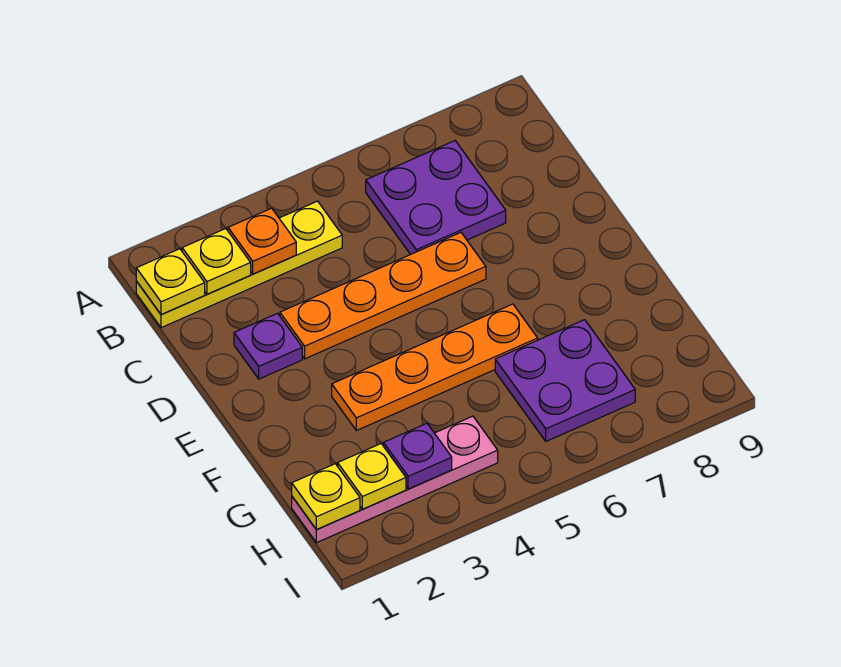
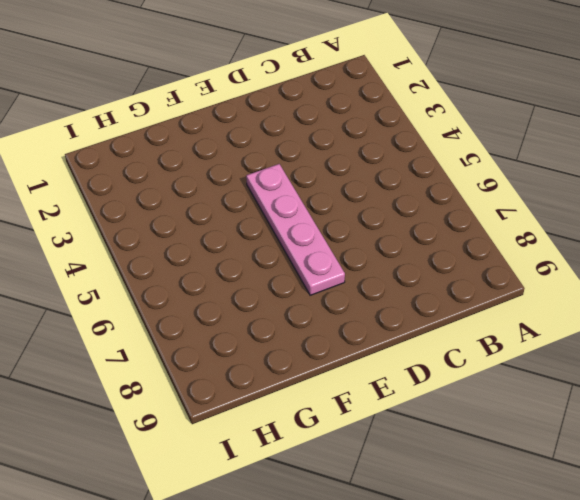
pink plate E4:E7 level 1 -> pink plate H1:H4 level 1
none -> yellow plate B1:B4 level 1
none -> purple plate B6:C7 level 1
none -> purple plate D2 level 1

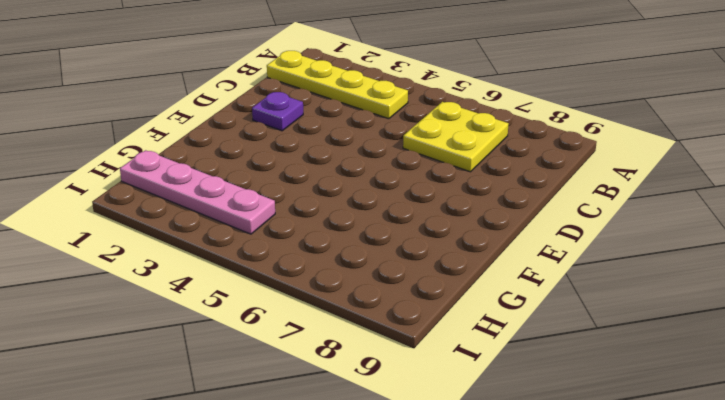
yellow plate B6:C7 level 1 -> purple plate B6:C7 level 1
none -> orange plate D3:D6 level 1
none -> orange plate F3:F6 level 1
none -> purple plate G6:H7 level 1

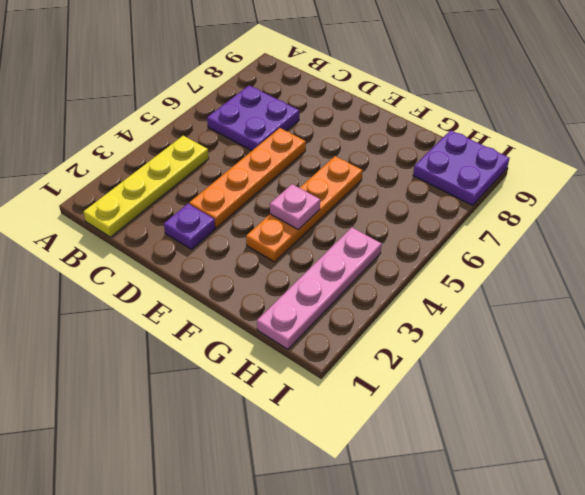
pink plate F4 level 2 -> none
purple plate H8:I9 level 1 -> purple plate G6:H7 level 1
none -> yellow plate B1 level 2
none -> yellow plate B2 level 2
none -> orange plate B3 level 2

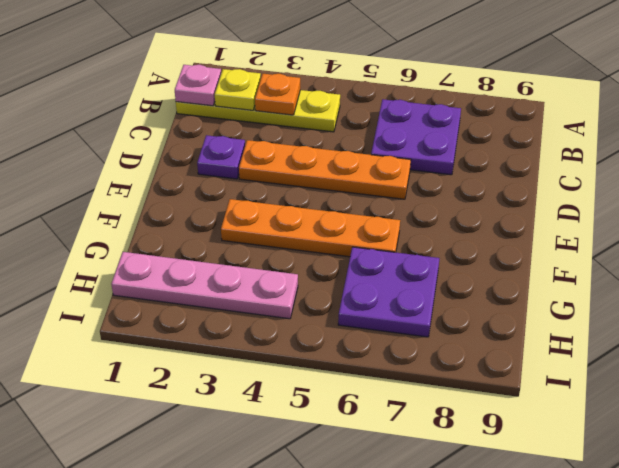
pink plate B1 level 2 -> yellow plate B1 level 2
none -> yellow plate H1 level 2
none -> yellow plate H2 level 2
none -> purple plate H3 level 2

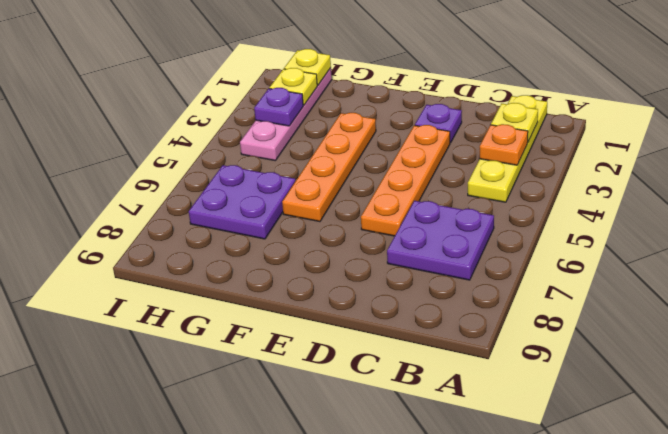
none -> yellow plate B1 level 2

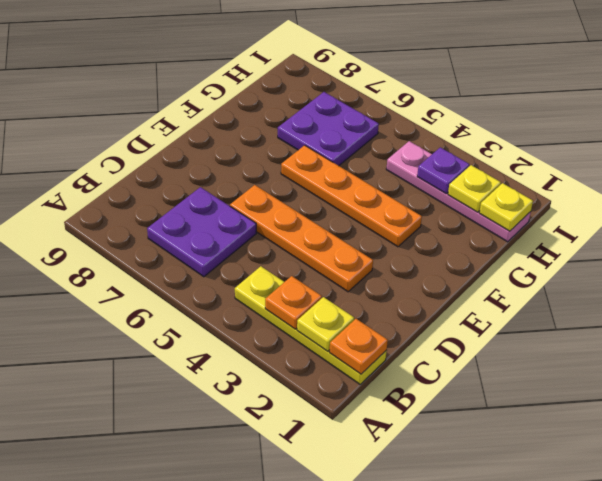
orange plate B1 level 2 -> yellow plate B1 level 2
none -> purple plate D2 level 1

